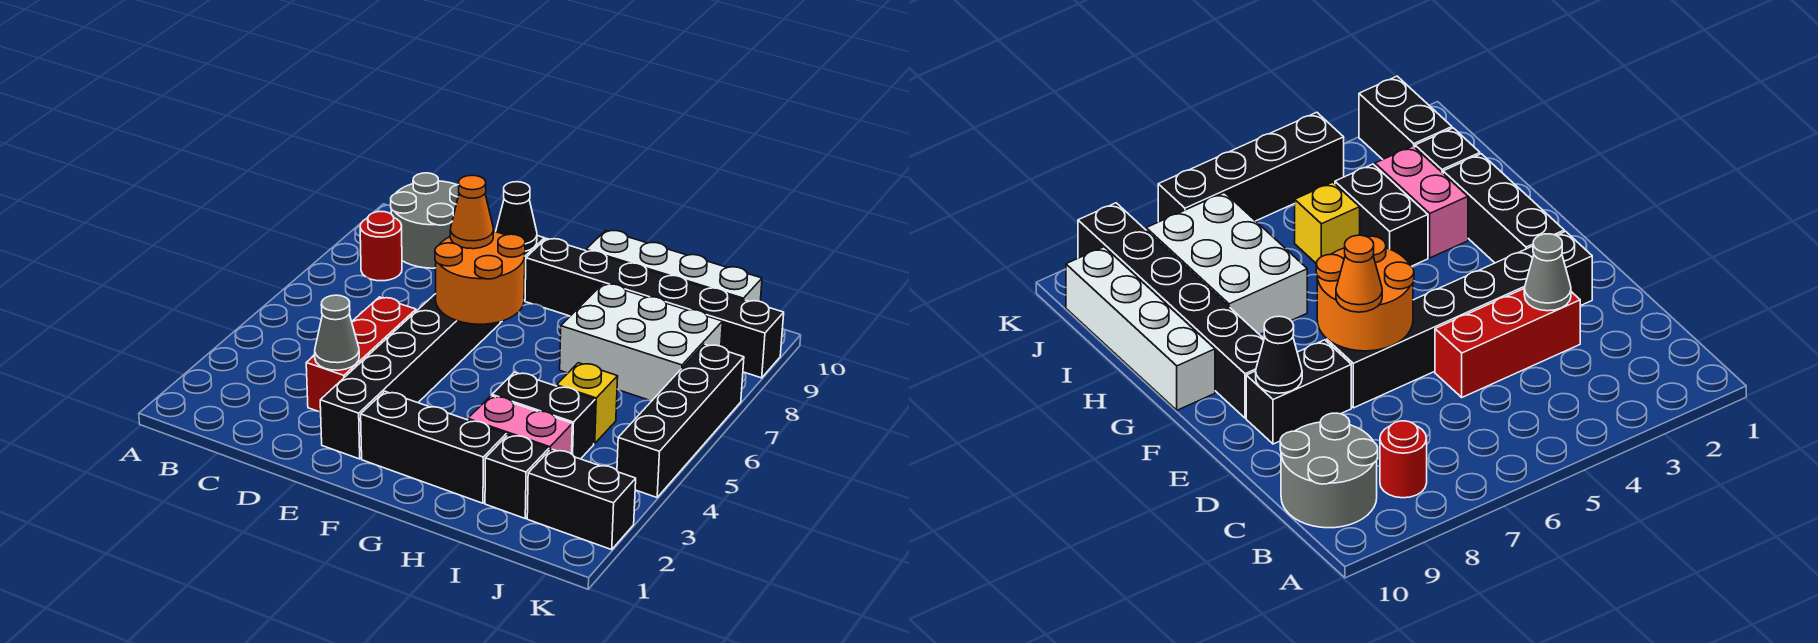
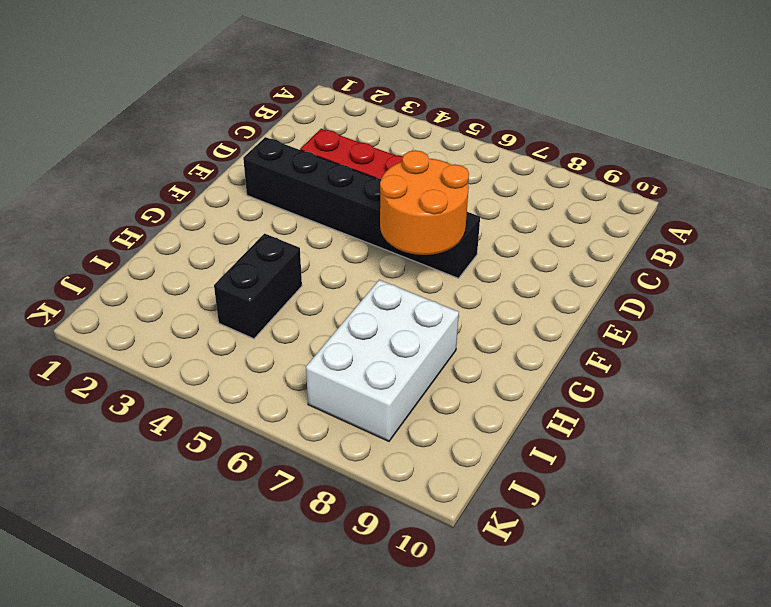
none -> red round brick B8 level 1
none -> grey round brick B9:C10 level 1
none -> black brick E8:E9 level 1

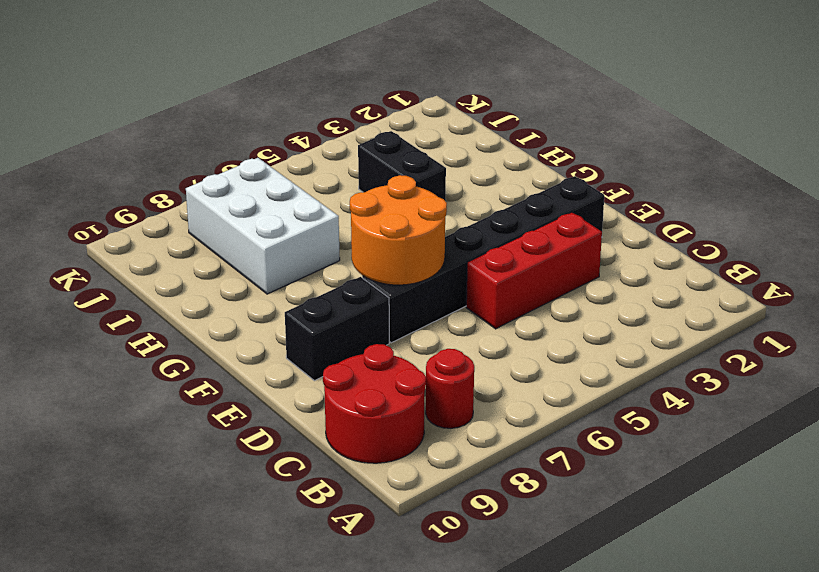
red round brick B9:C10 level 1 -> grey round brick B9:C10 level 1
none -> black brick F2:H2 level 1
none -> black brick F9:K9 level 1
none -> white brick G10:J10 level 1

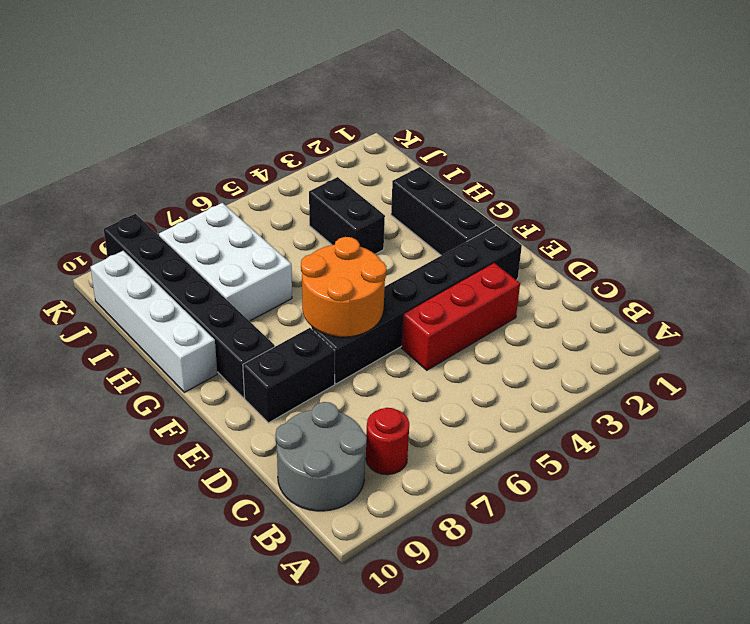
none -> pink brick H3:I3 level 1
none -> black brick I2 level 1
none -> yellow brick I5 level 1

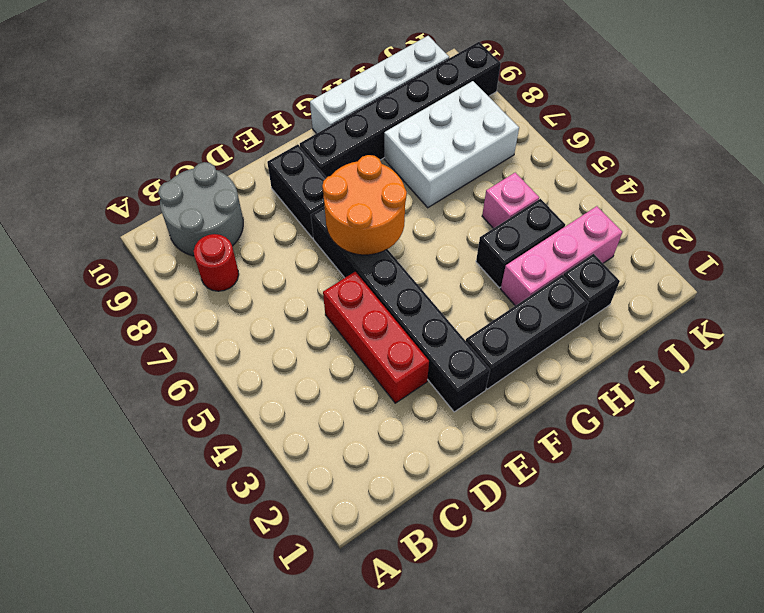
pink brick H3:J3 level 1 -> pink brick H3:I3 level 1
pink brick I5 level 1 -> yellow brick I5 level 1
none -> black brick J2:K2 level 1
none -> black brick K4:K7 level 1
none -> grey cone D3 level 2

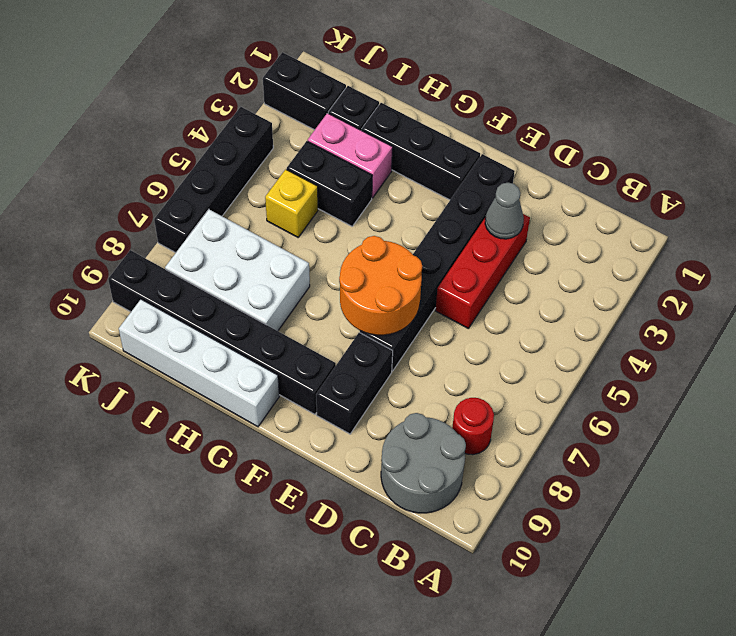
none -> black cone E9 level 2
none -> orange cone E7 level 3

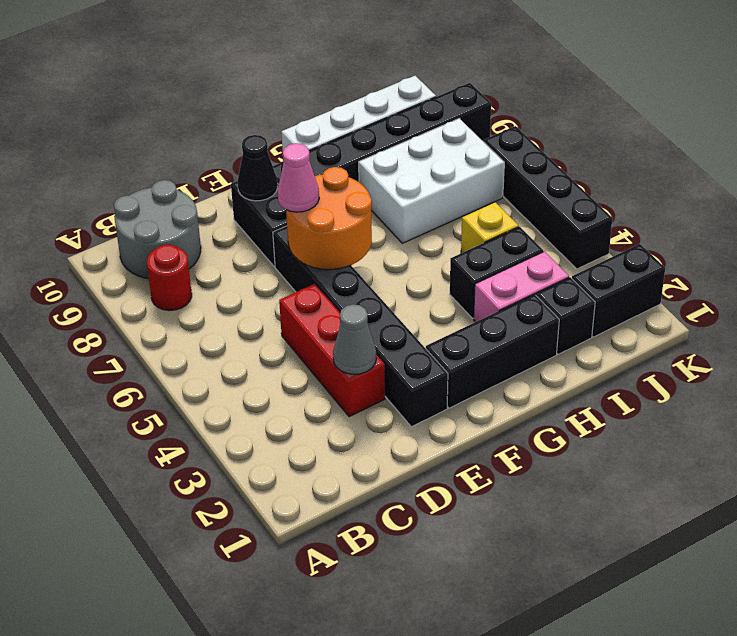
pink cone E7 level 3 -> orange cone E7 level 3

